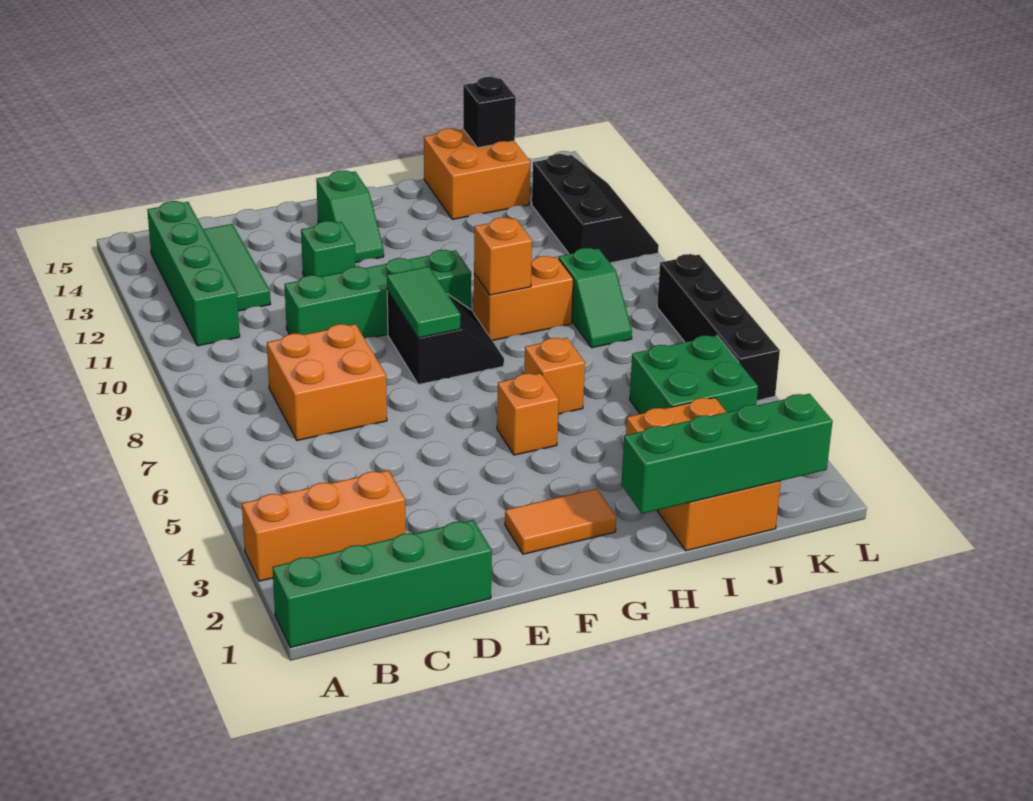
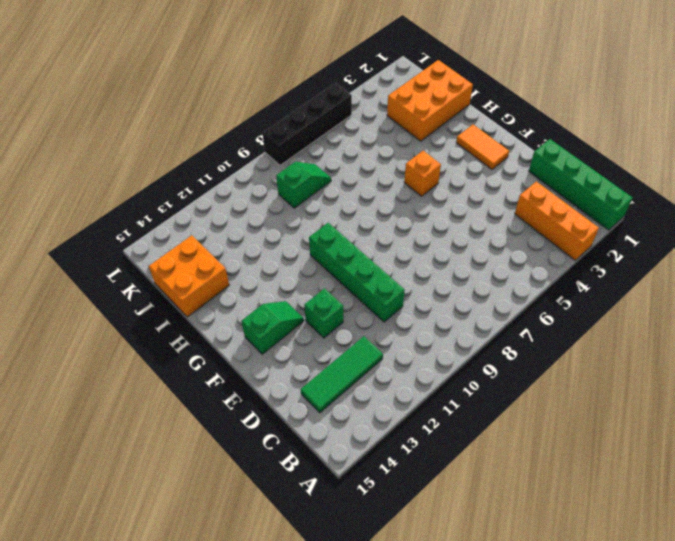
none -> green brick B11:B14 level 1
none -> orange brick C7:D8 level 1
none -> black slope F8:G9 level 1 top F

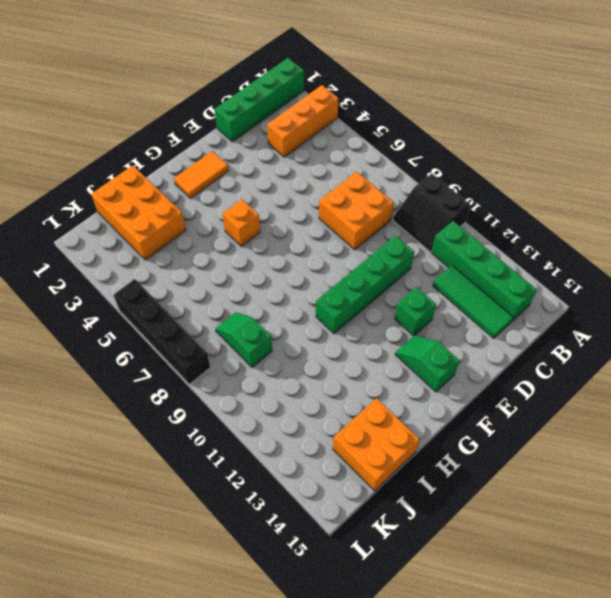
black slope A9:B10 level 1 top A -> black slope F8:G9 level 1 top F
none -> orange brick H6 level 1
none -> orange brick H9:I9 level 1
none -> green brick J4:K5 level 1

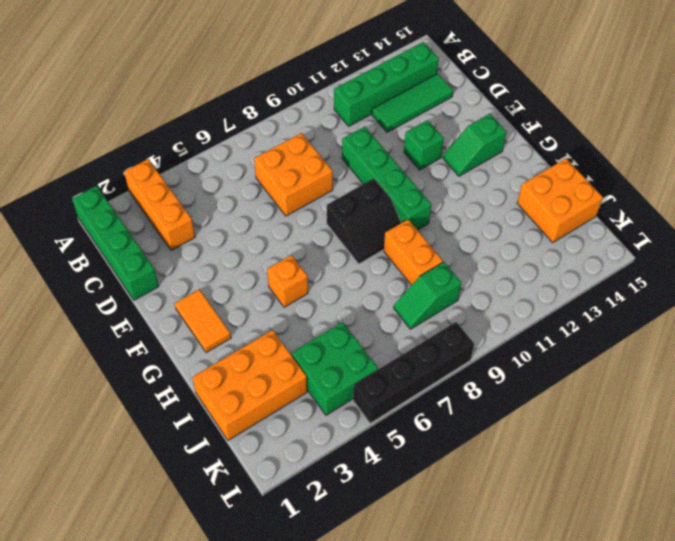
none -> orange brick H6 level 1
none -> black slope K11:L13 level 1 top K
none -> green tile F8:F9 level 2

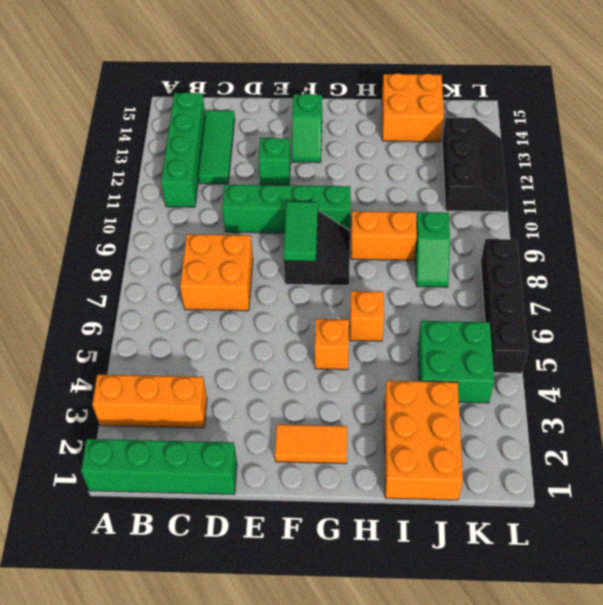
none -> green brick H1:K1 level 2
none -> orange brick H9 level 2
none -> black brick J15 level 2

